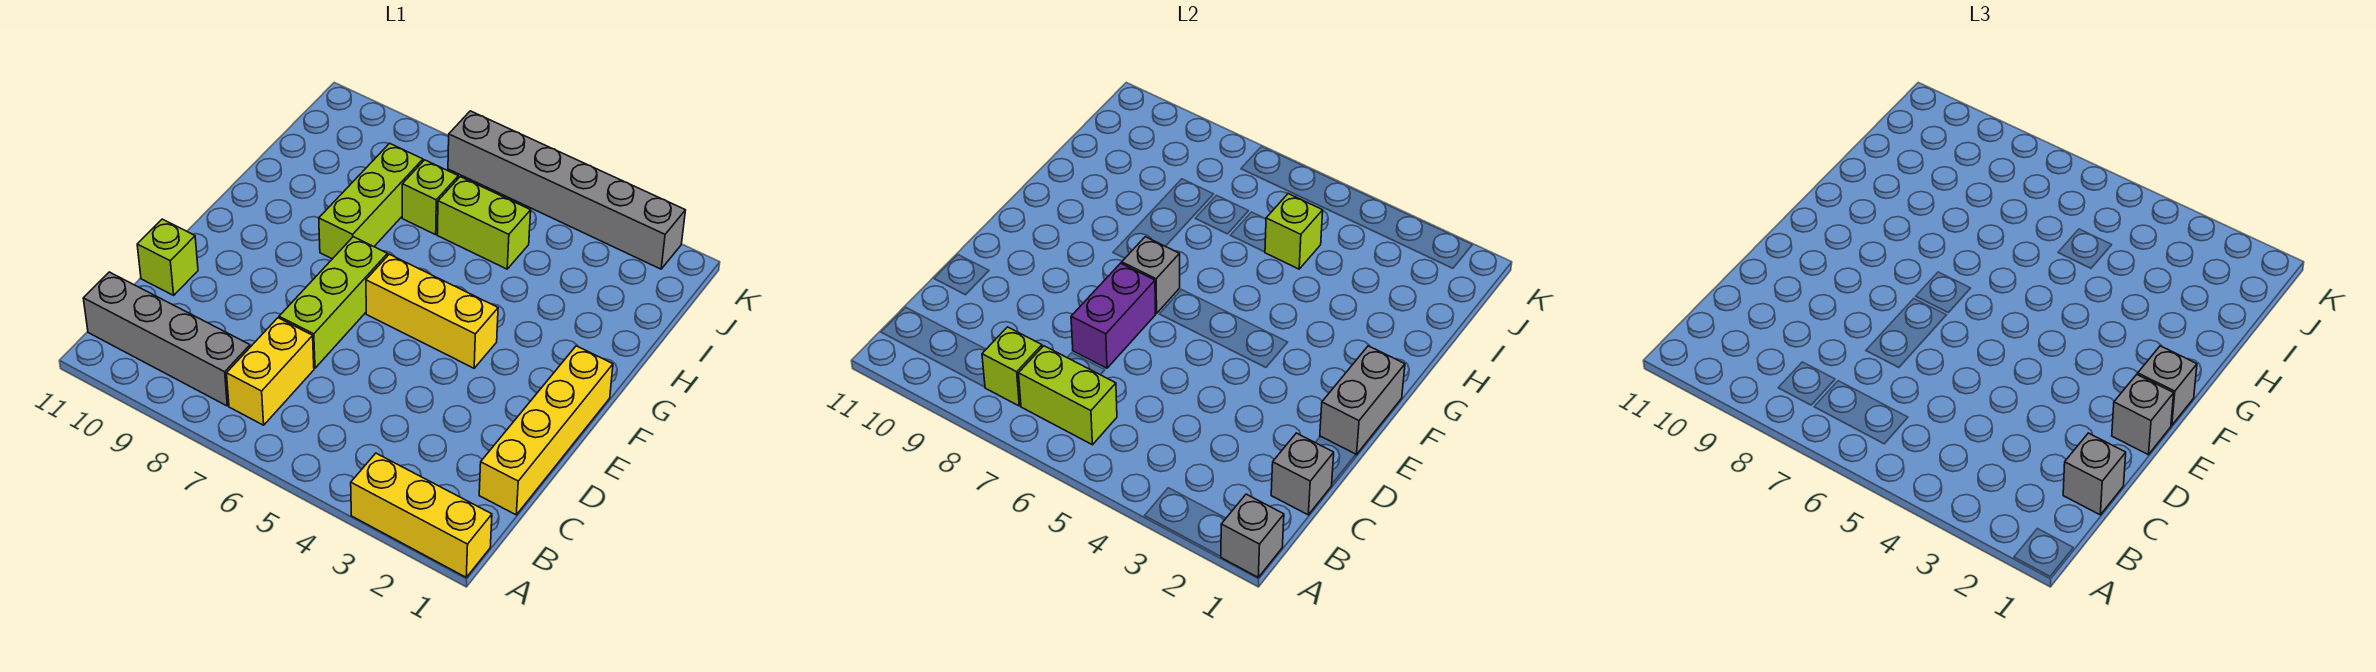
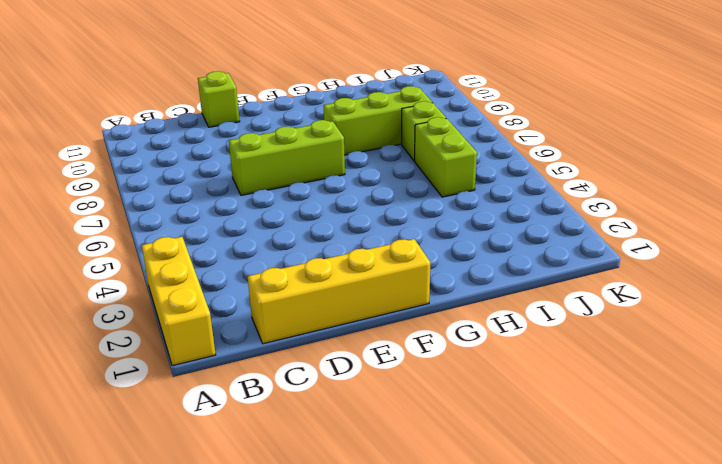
none -> yellow brick B7:C7 level 1
none -> grey brick B8:B11 level 1
none -> yellow brick F4:F6 level 1

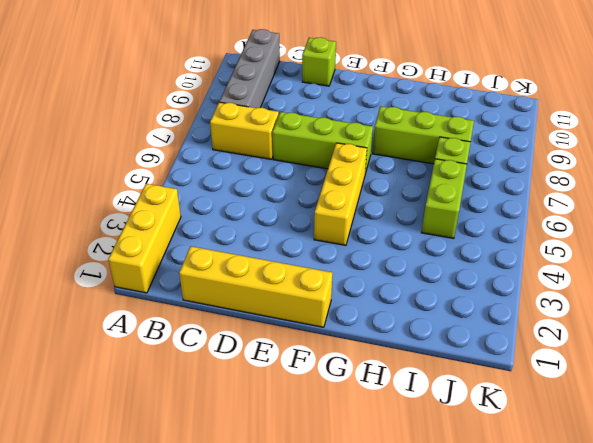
none -> grey brick K2:K7 level 1
none -> grey brick A1 level 2
none -> lime brick B6:B7 level 2

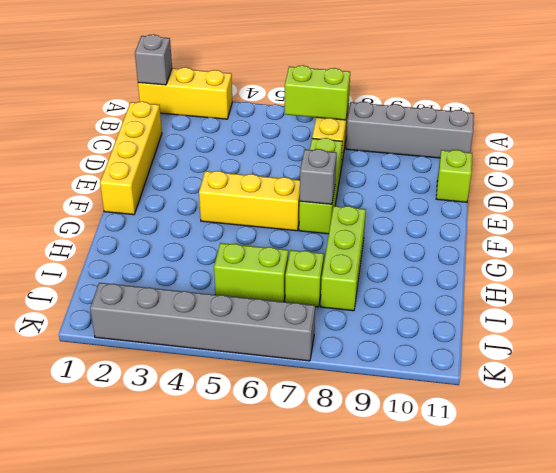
none -> lime brick B8 level 2
none -> grey brick C1 level 2
none -> purple brick D7:E7 level 2

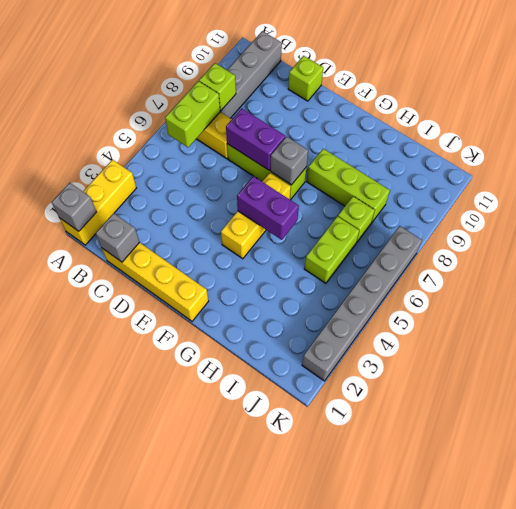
purple brick F5:G5 level 2 -> none
none -> grey brick E1:F1 level 2
none -> lime brick I5 level 2
none -> grey brick C1 level 3

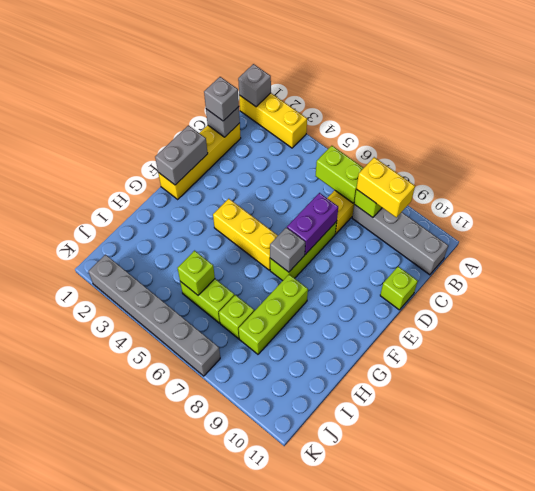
yellow brick B8:B9 level 3 -> none
none -> grey brick E1 level 3
none -> grey brick F1 level 3

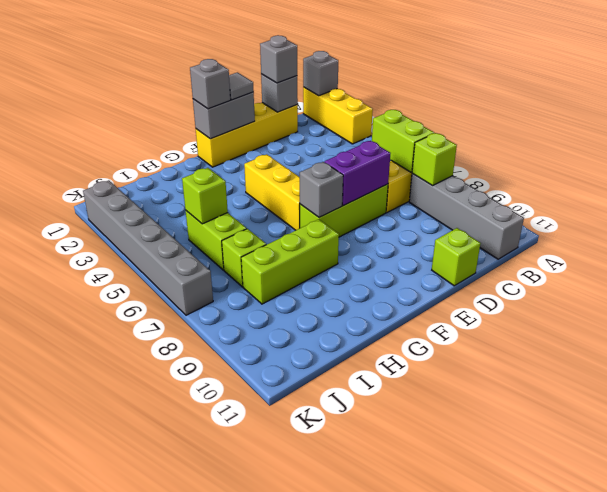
grey tile E1 level 3 -> grey brick E1 level 3

